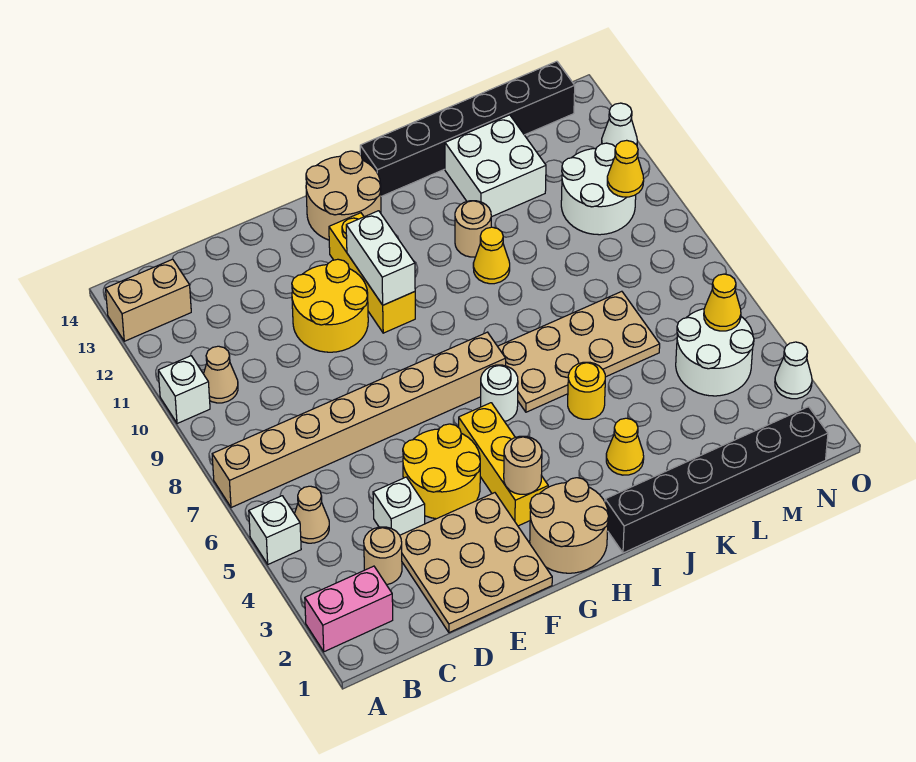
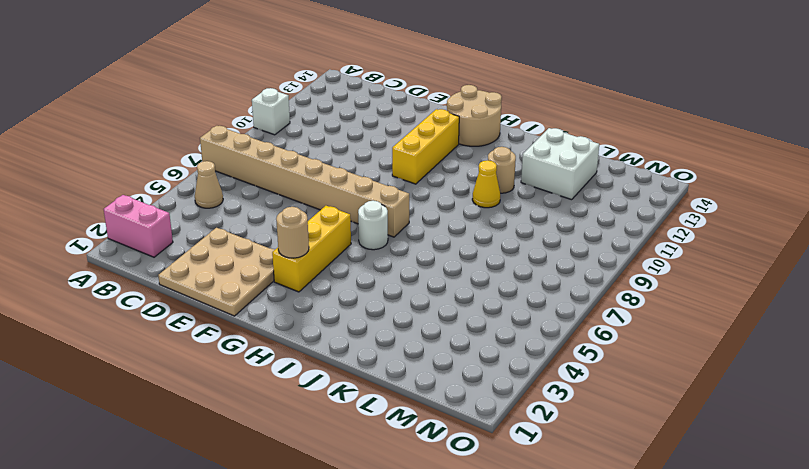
none -> white brick A5 level 1
none -> tan brick A13:B13 level 1
none -> tan cone B10 level 1
none -> tan round brick C3 level 1

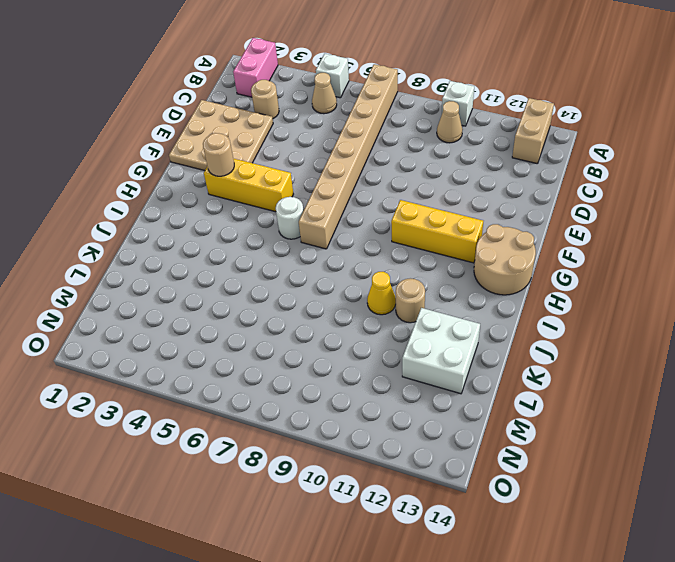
none -> white brick D4 level 1
none -> yellow round brick E4:F5 level 1
none -> yellow round brick E10:F11 level 1
none -> tan round brick G1:H2 level 1

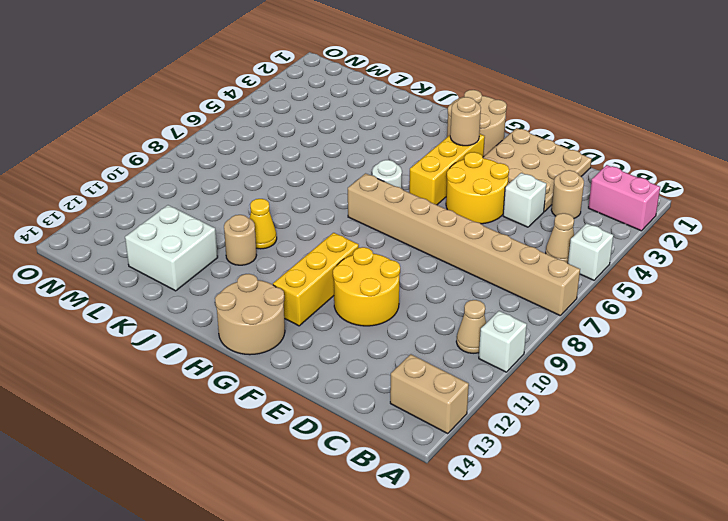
none -> black brick I1:N1 level 1
none -> tan plate I6:L7 level 1
none -> black brick I14:N14 level 1
none -> yellow cone J3 level 1

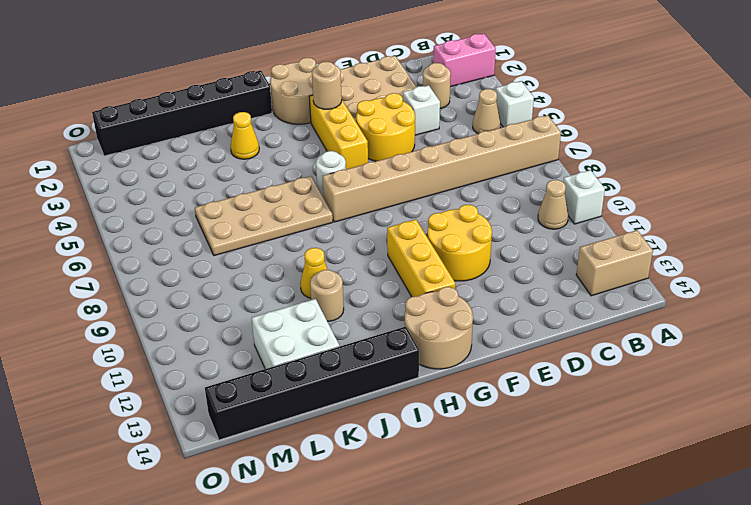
none -> yellow round brick J5 level 1
none -> white round brick M4:N5 level 1
none -> white round brick M10:N11 level 1
none -> white cone O3 level 1

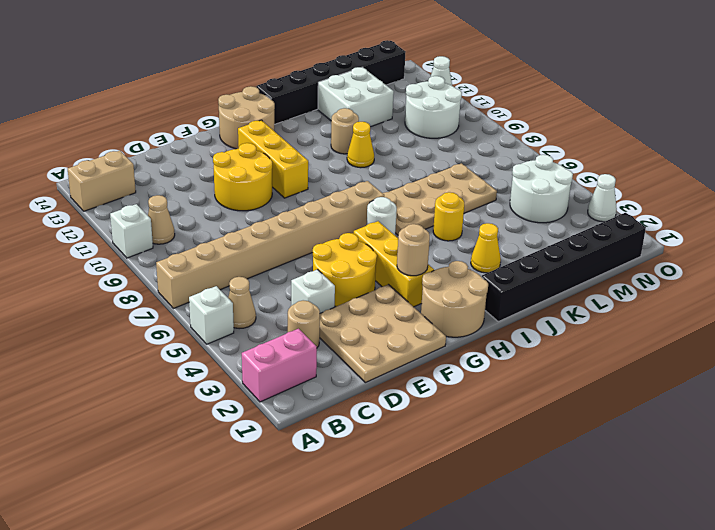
none -> white brick G10:G11 level 2
none -> yellow cone N5 level 2
none -> yellow cone N10 level 2

